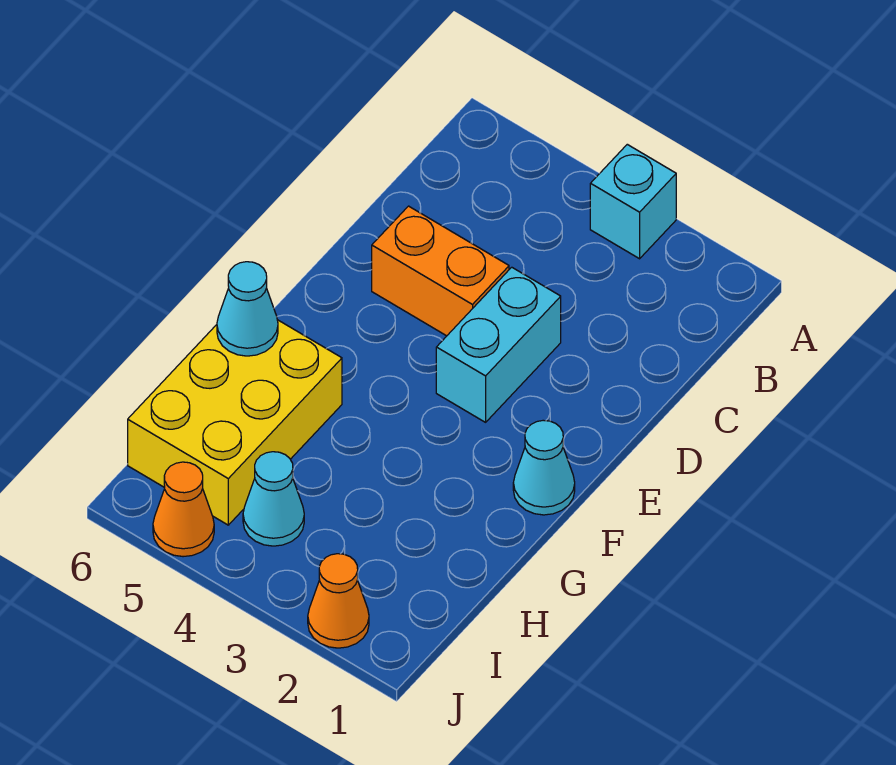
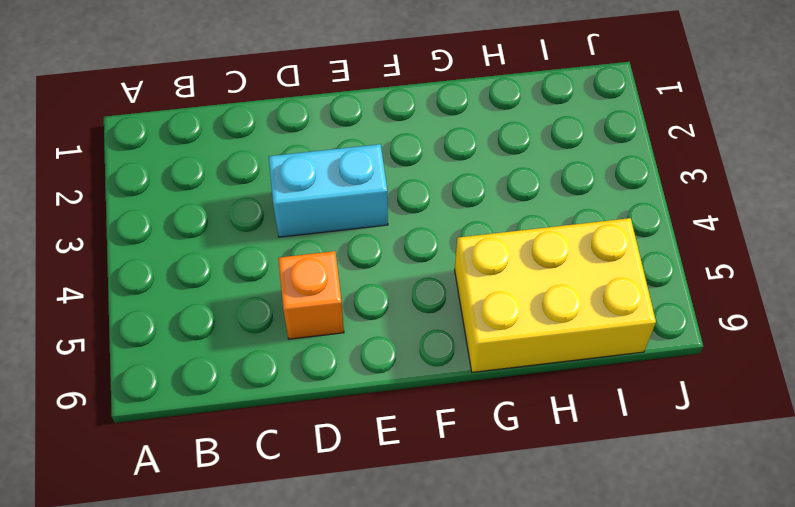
orange brick D5 level 1 -> orange brick D4:D5 level 1
none -> cyan brick A3 level 1
none -> cyan cone F1 level 1

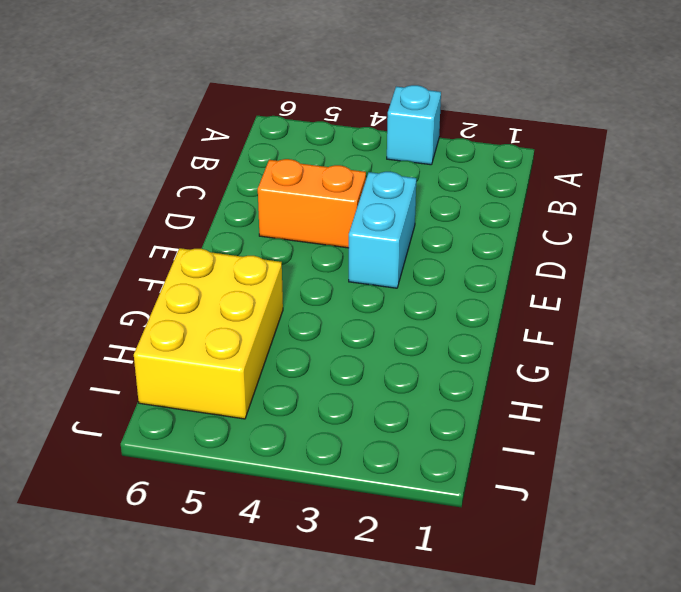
none -> cyan cone F1 level 1
none -> cyan cone I4 level 1

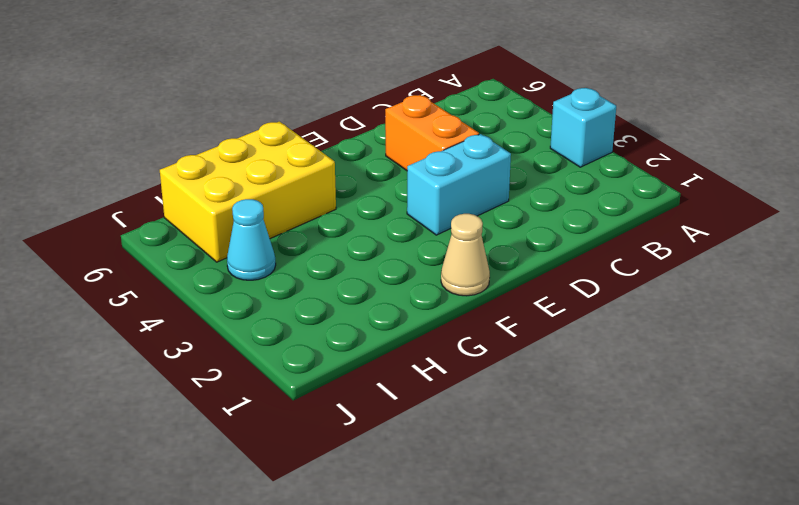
tan cone F1 level 1 -> cyan cone F1 level 1
none -> orange cone J2 level 1
none -> orange cone J5 level 1

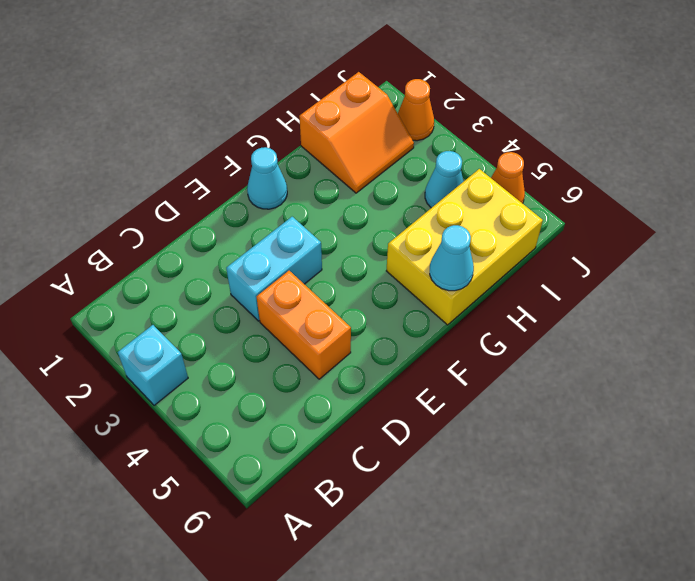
orange slope H1:I2 level 1 top 1 -> none

